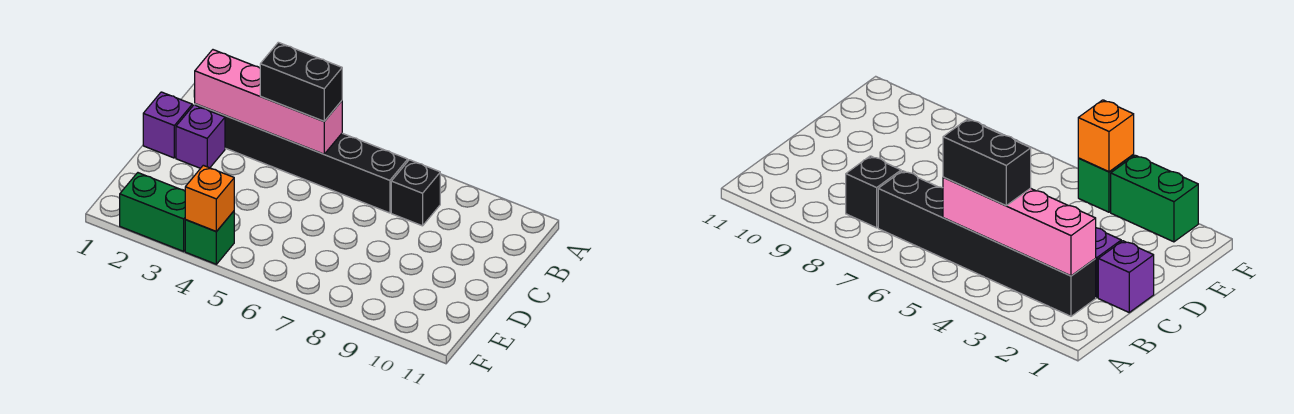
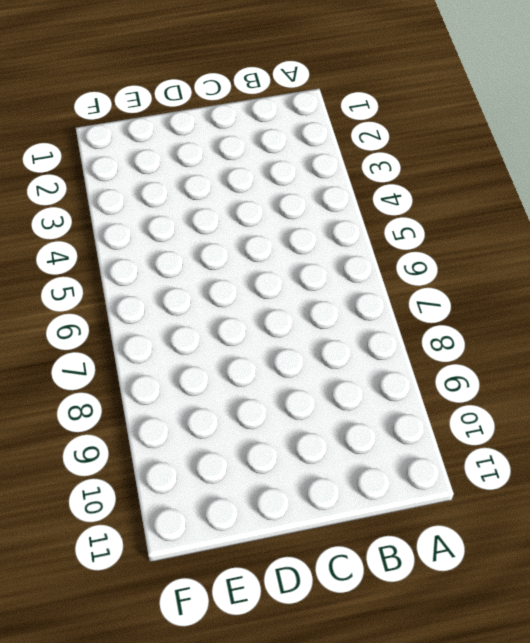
none -> black brick B2:B7 level 1
none -> black brick B8 level 1

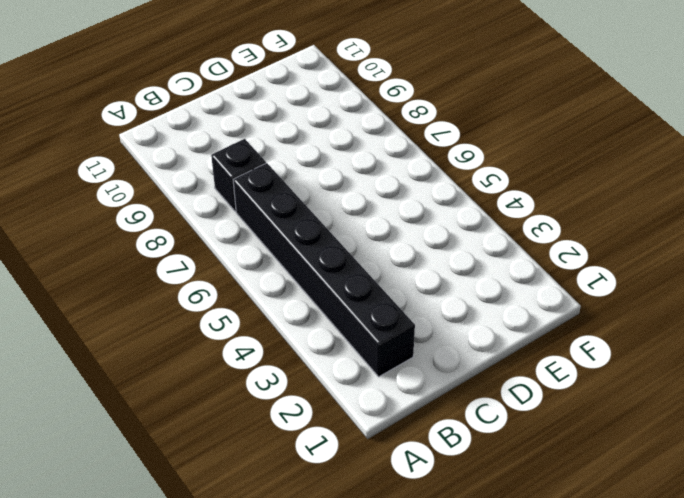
none -> purple brick C1 level 1
none -> purple brick C2 level 1

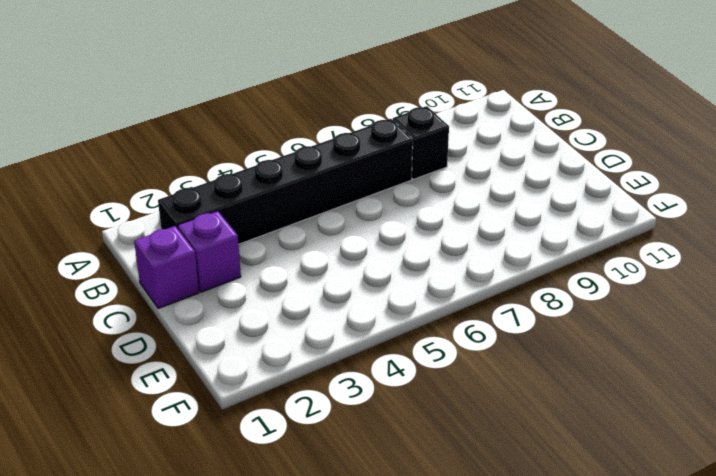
none -> green brick F2:F3 level 1
none -> green brick F4 level 1

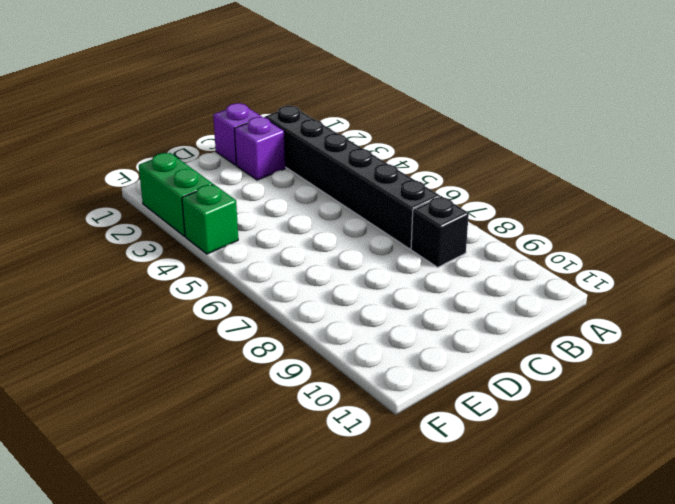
none -> pink brick B2:B5 level 2
none -> orange brick F4 level 2

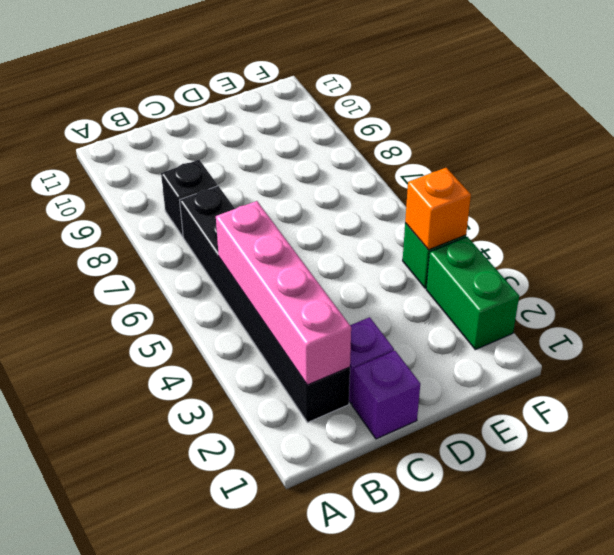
none -> black brick B4:B5 level 3

